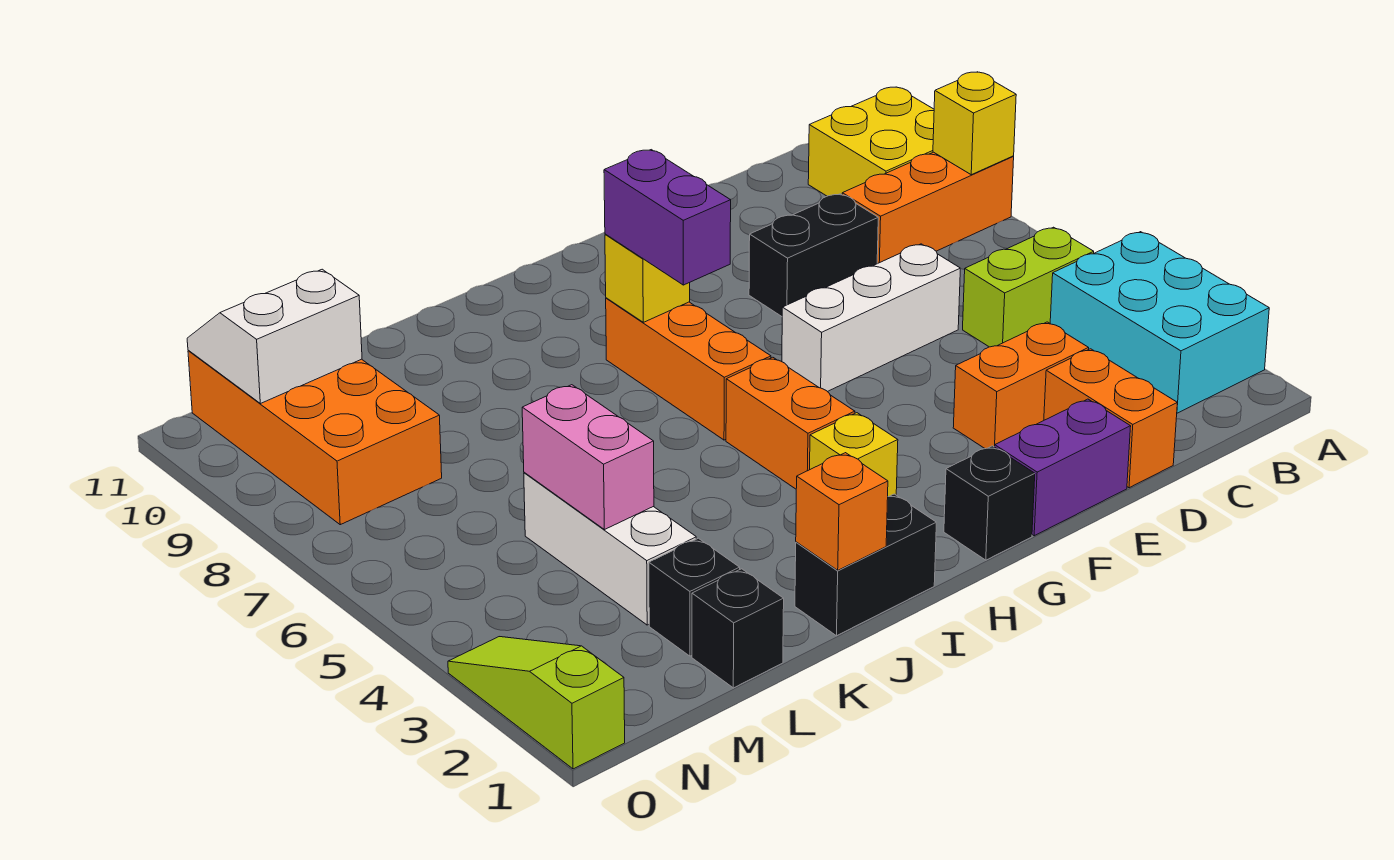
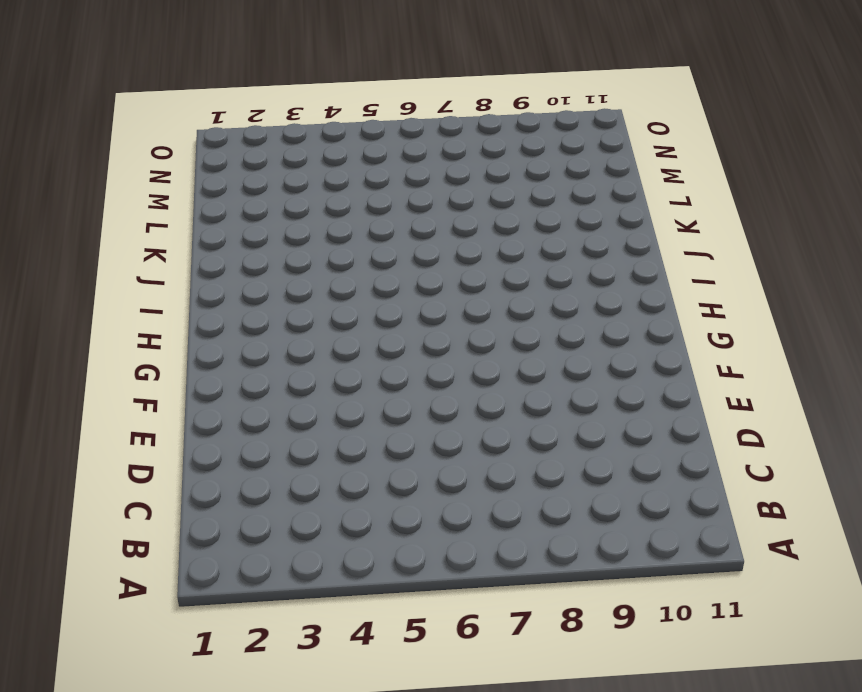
none -> cyan brick A2:B4 level 1
none -> orange brick A8:C8 level 1
none -> yellow brick A9:B10 level 1

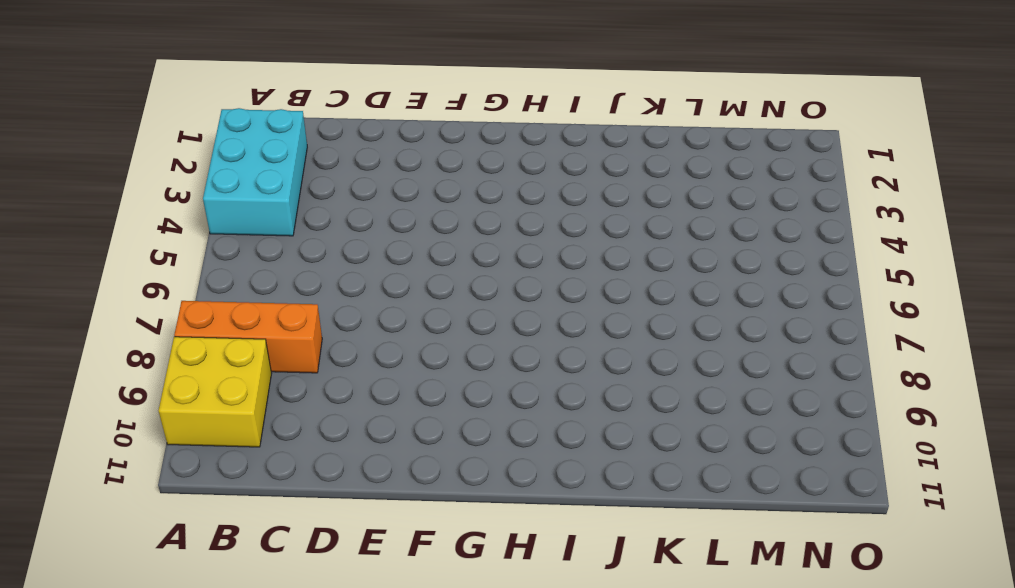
none -> lime brick B5:C5 level 1
none -> orange brick D1:D2 level 1
none -> orange brick D3:E3 level 1

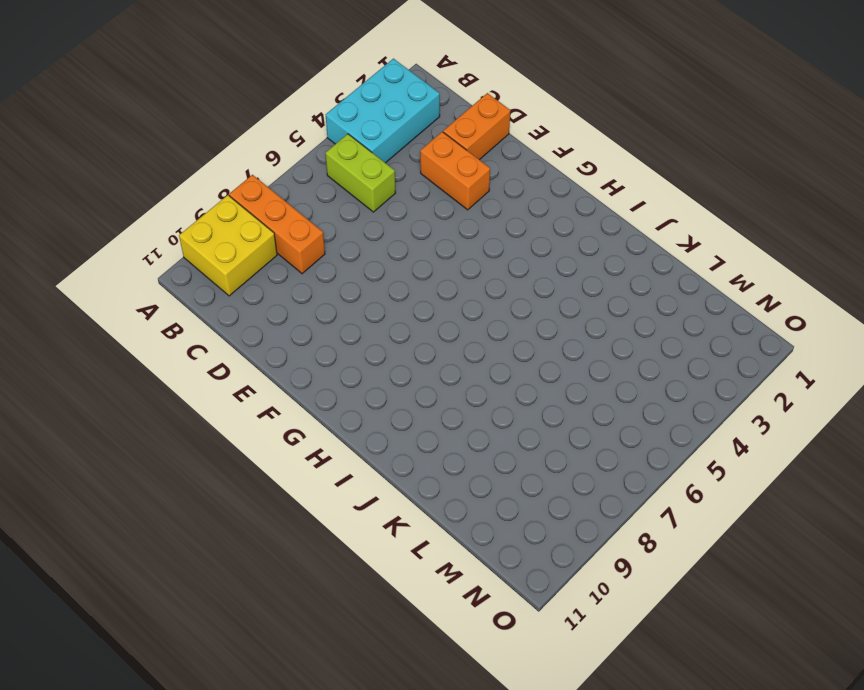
none -> white brick D6:F6 level 1
none -> black brick D8:E8 level 1
none -> purple brick E1:F1 level 1

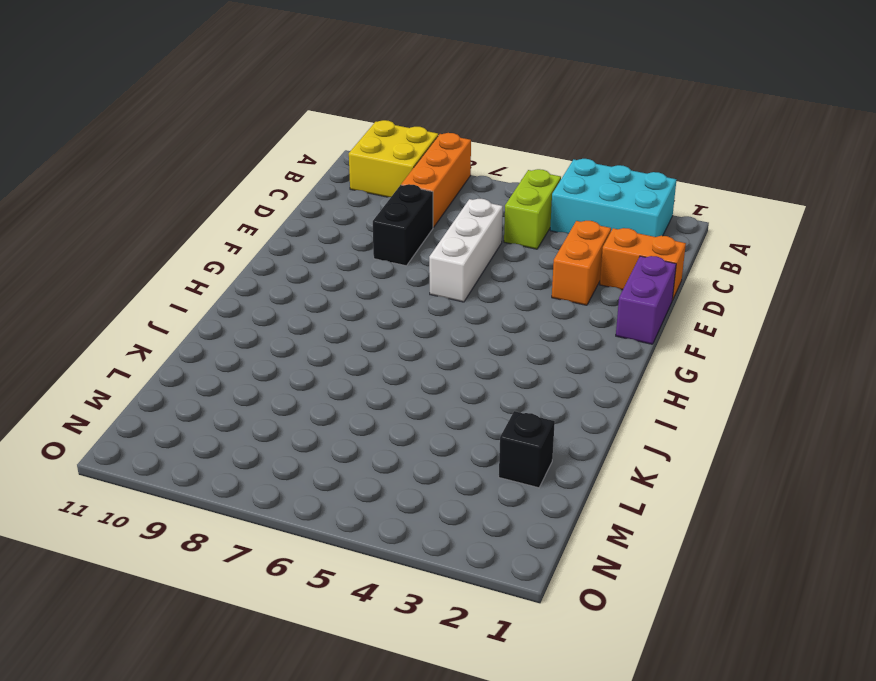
none -> black brick G1 level 1
none -> yellow brick H3 level 1
none -> orange brick H4:H5 level 1

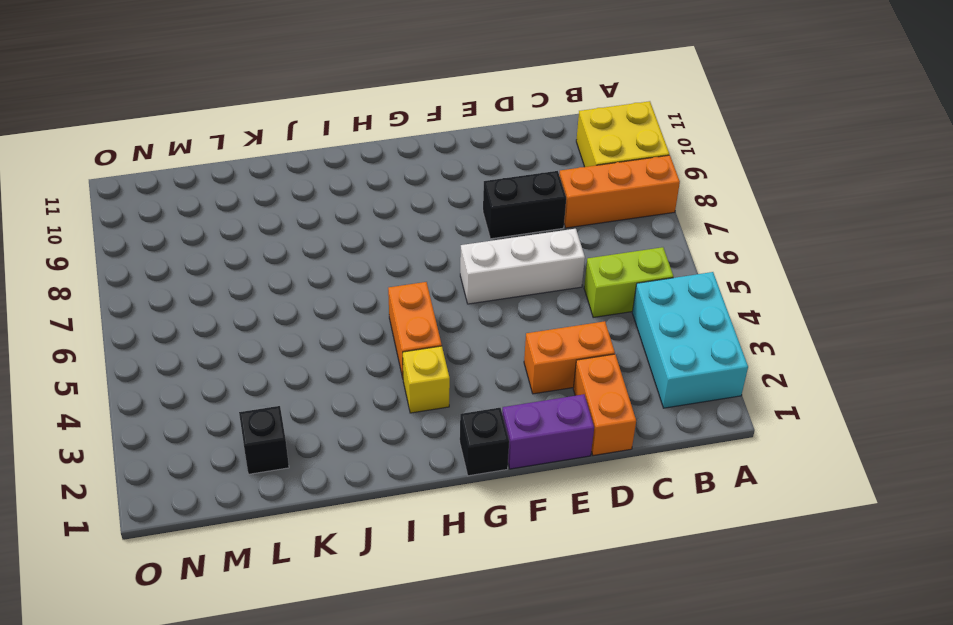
none -> orange brick H6:H8 level 1
none -> black brick I1:J1 level 1
none -> black brick L1 level 1

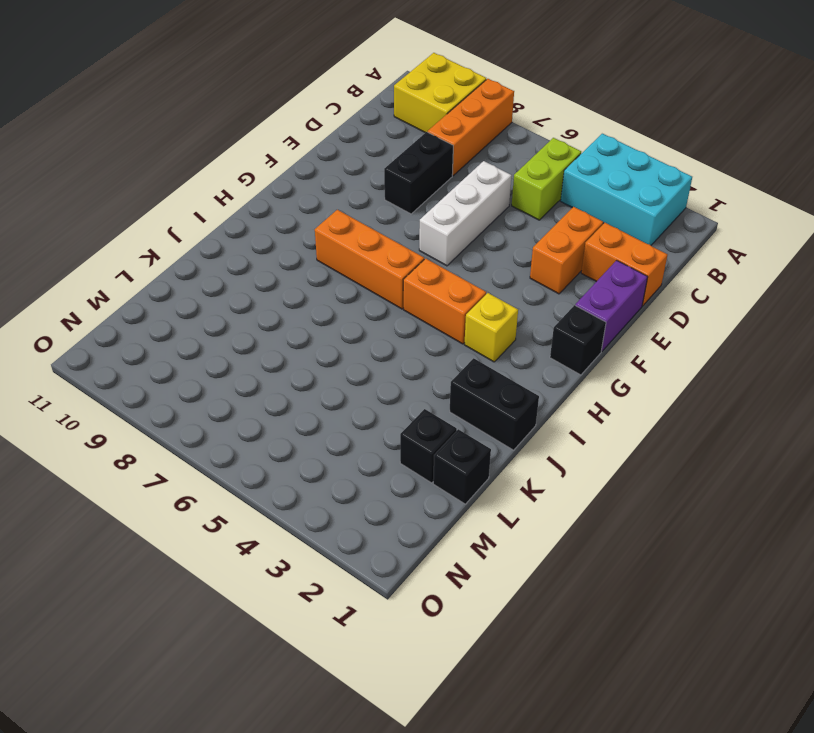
black brick J1:J2 level 1 -> black brick I1:J1 level 1
none -> white brick L3:L5 level 1
none -> orange brick M8:N11 level 1
none -> lime slope O1:O3 level 1 top 1

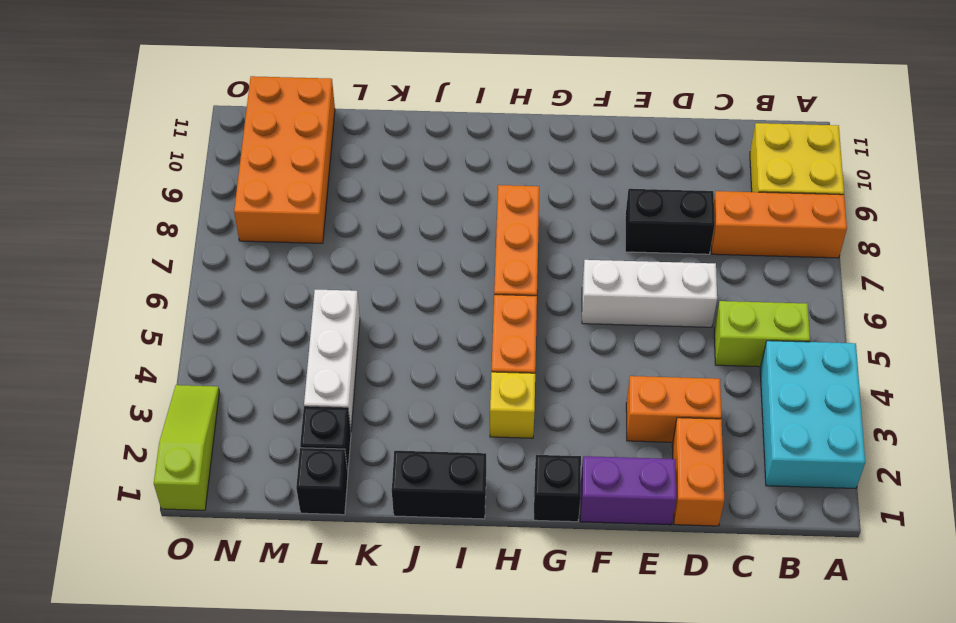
none -> yellow brick A8 level 2
none -> yellow brick H8 level 2
none -> orange brick J1 level 2

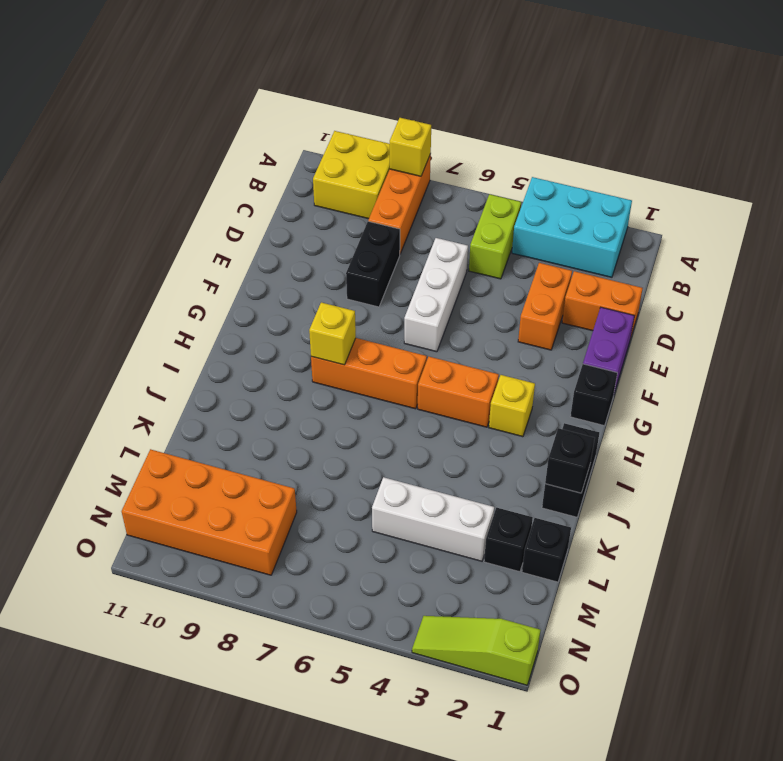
black brick J1 level 2 -> orange brick J1 level 2
none -> pink brick L4:L5 level 2
none -> white slope M10:N11 level 2 top 10
none -> purple brick H7:H8 level 3

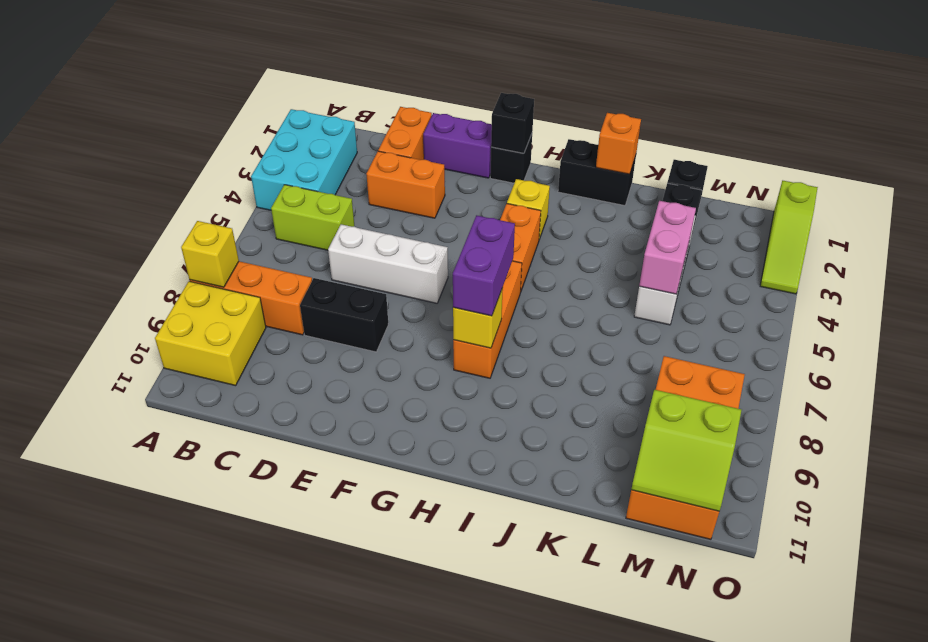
black brick G1 level 2 -> none
lime slope M10:N11 level 2 top 10 -> white slope M10:N11 level 2 top 10

